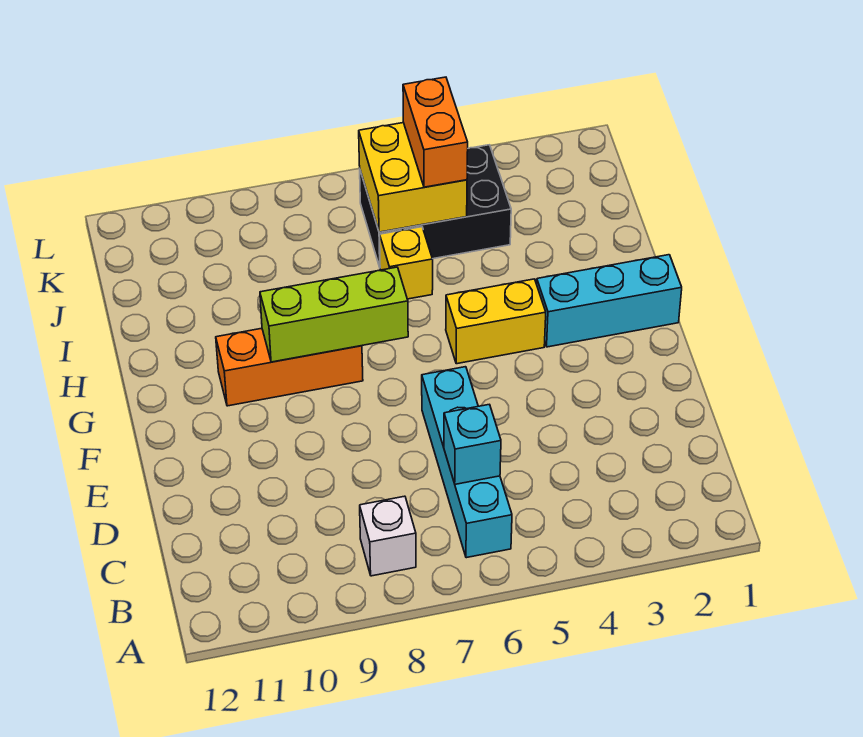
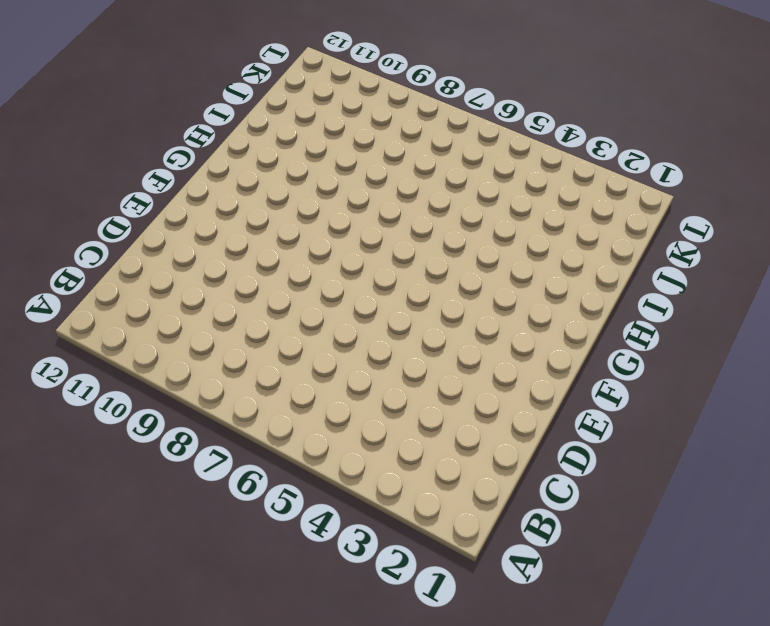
none -> cyan brick B6:E6 level 1
none -> white brick B8 level 1

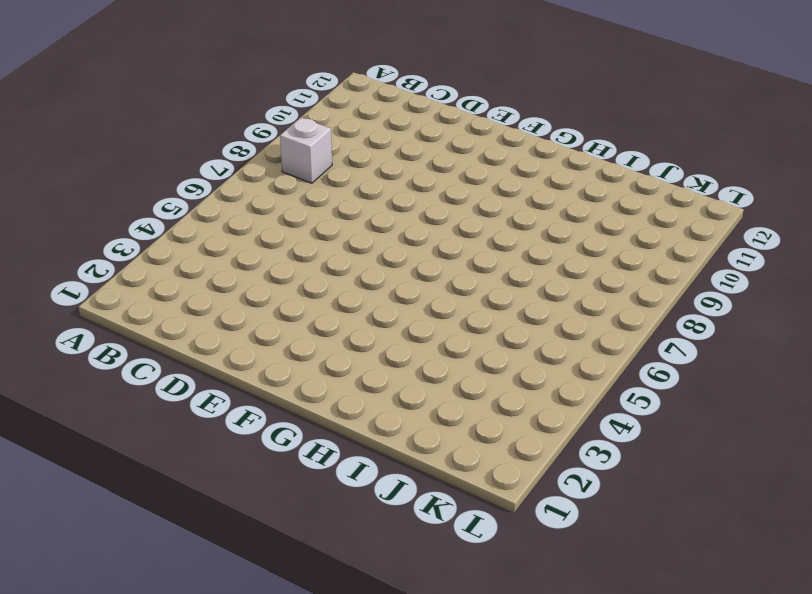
none -> cyan brick B6:E6 level 1
none -> cyan brick G1:G3 level 1

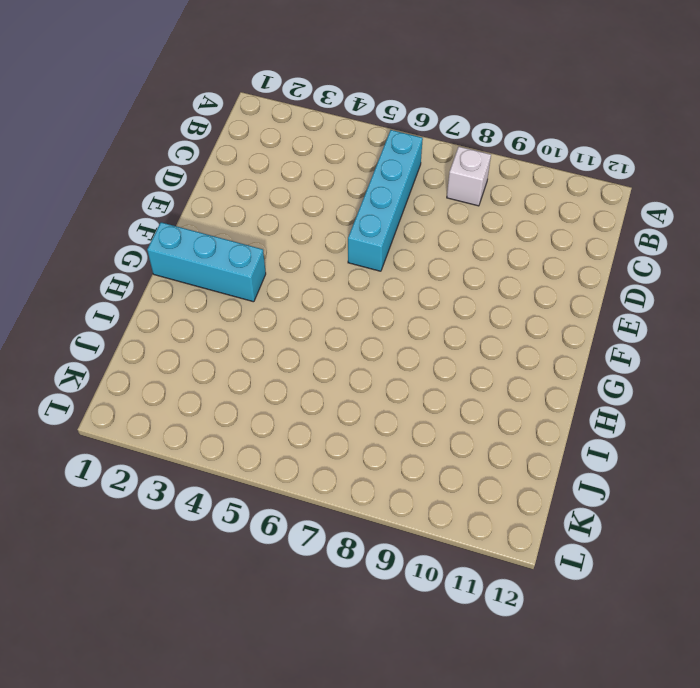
none -> yellow brick G4:G5 level 1
none -> orange brick G8:G10 level 1

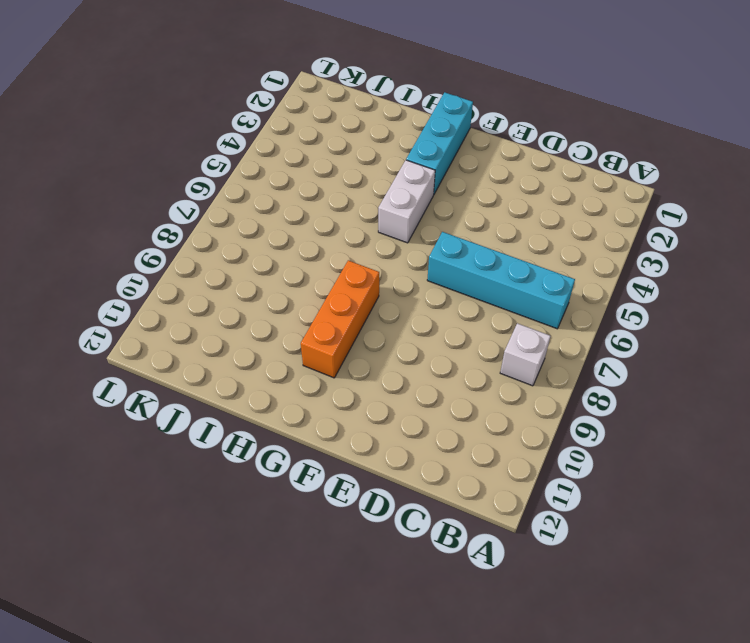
white brick G4:G5 level 1 -> yellow brick G4:G5 level 1
none -> yellow brick I6 level 1
none -> black brick J4:K6 level 1

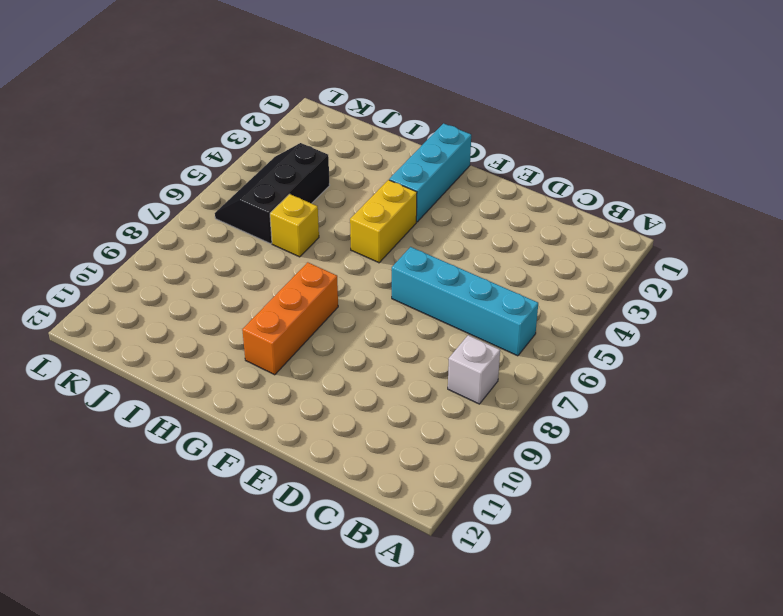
black slope J4:K6 level 1 top J -> black brick J4:K6 level 1
none -> cyan brick C6 level 2
none -> lime brick G7:G9 level 2

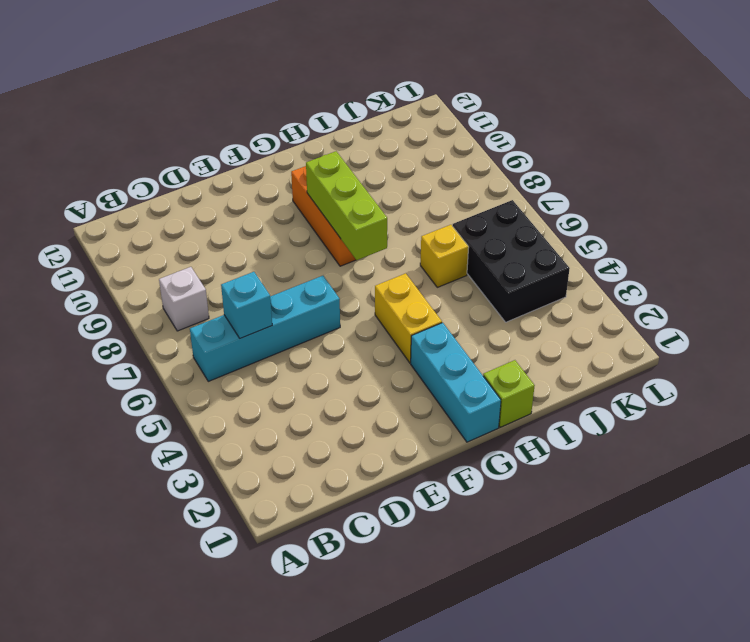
lime brick H1 level 1 -> none
none -> yellow brick J5:K6 level 2
none -> orange brick J5:K5 level 3

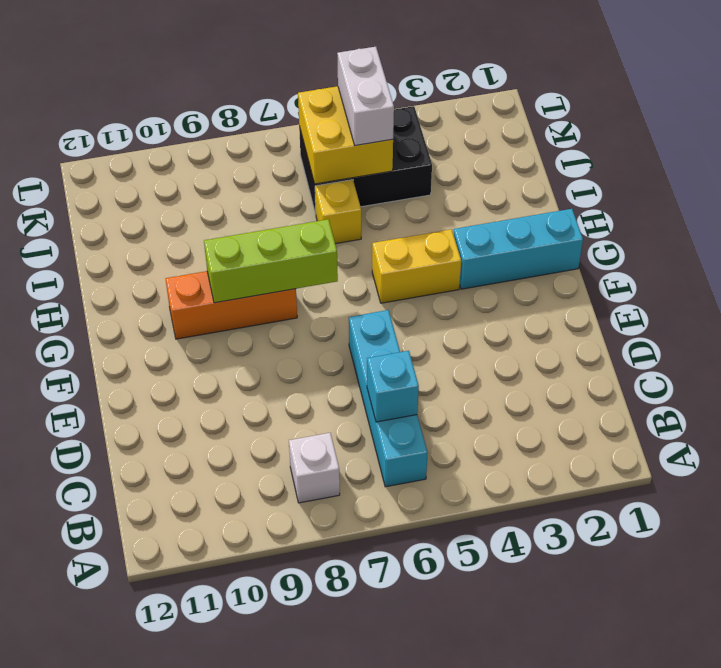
white brick J5:K5 level 3 -> orange brick J5:K5 level 3

